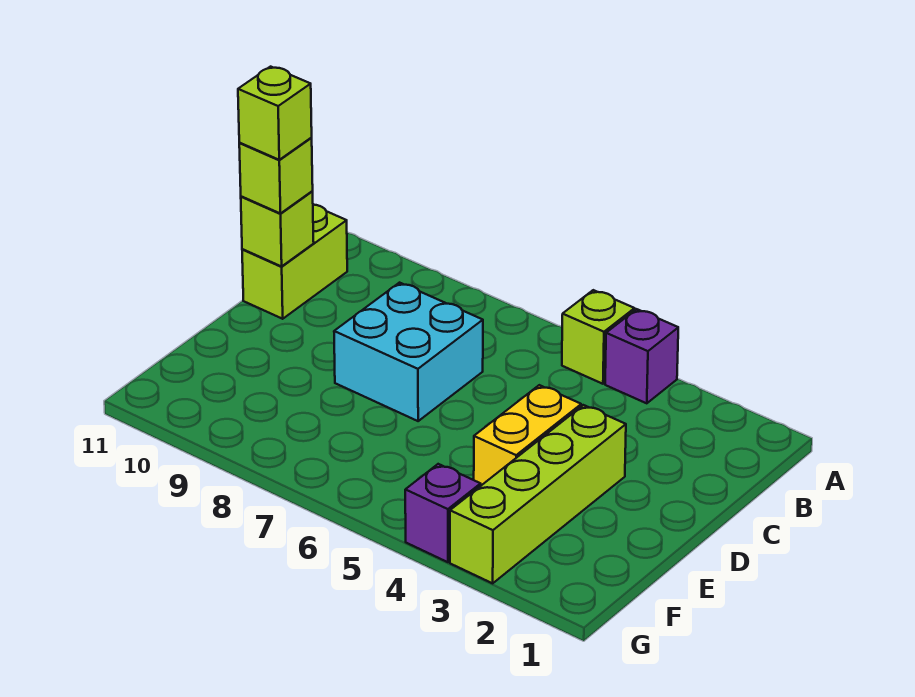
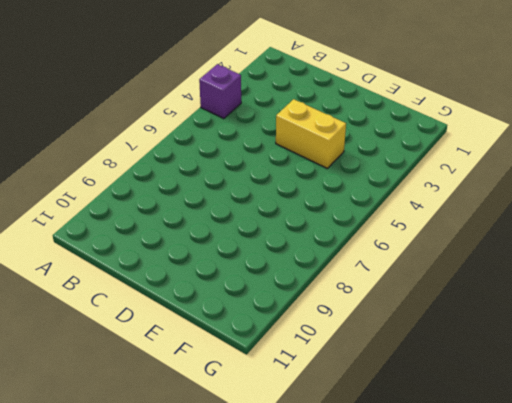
none -> lime brick A5 level 1
none -> lime brick B11:C11 level 1

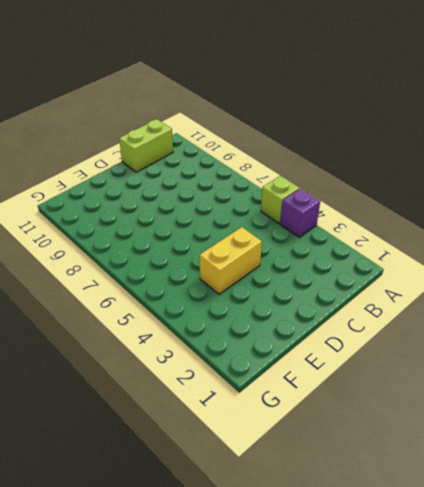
none -> cyan brick C7:D8 level 1
none -> lime brick D3:G3 level 1

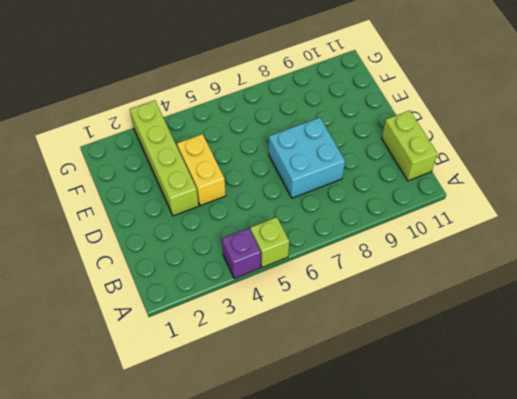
none -> purple brick G4 level 1
none -> lime brick C11 level 2

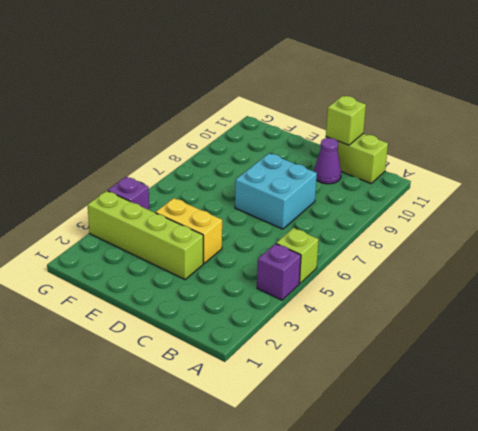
purple cone C10 level 1 -> none
none -> lime brick C11 level 3
none -> lime brick C11 level 4

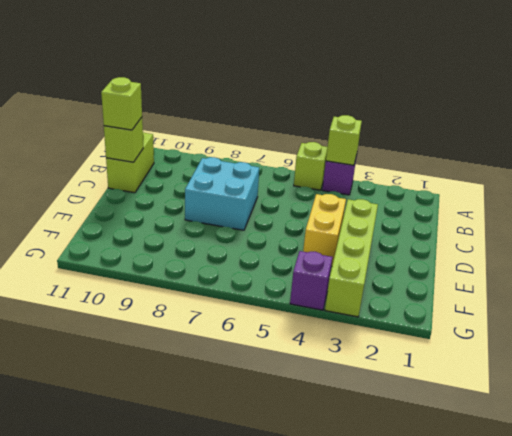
lime brick A4 level 2 -> lime brick C11 level 4

